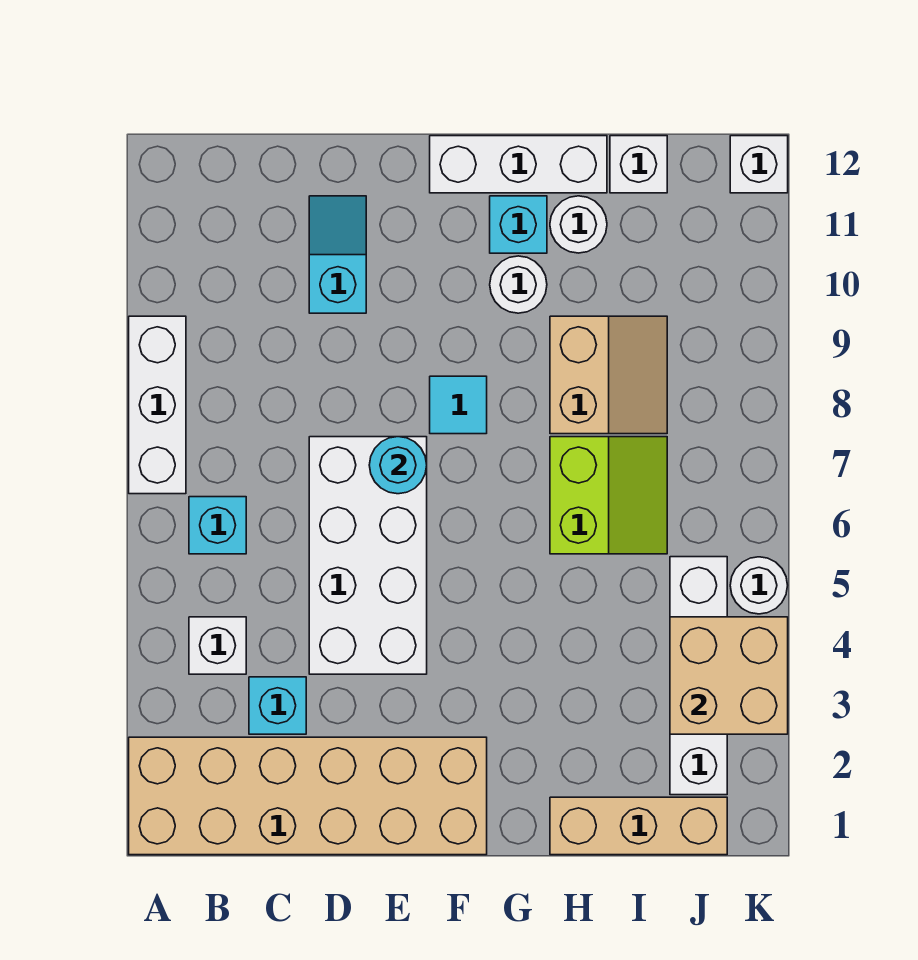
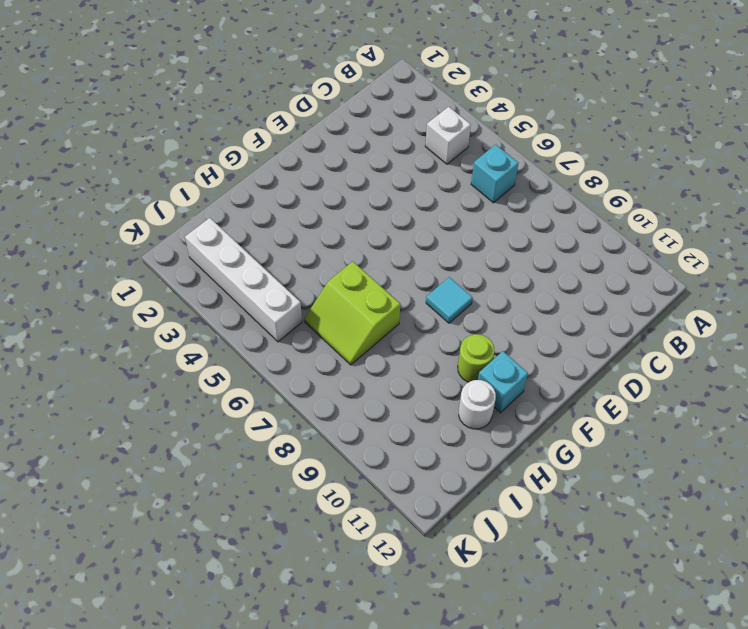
lime round brick G10 level 1 -> white round brick G10 level 1
none -> tan brick A1:F2 level 1
none -> white brick A7:A9 level 1
none -> cyan brick C3 level 1

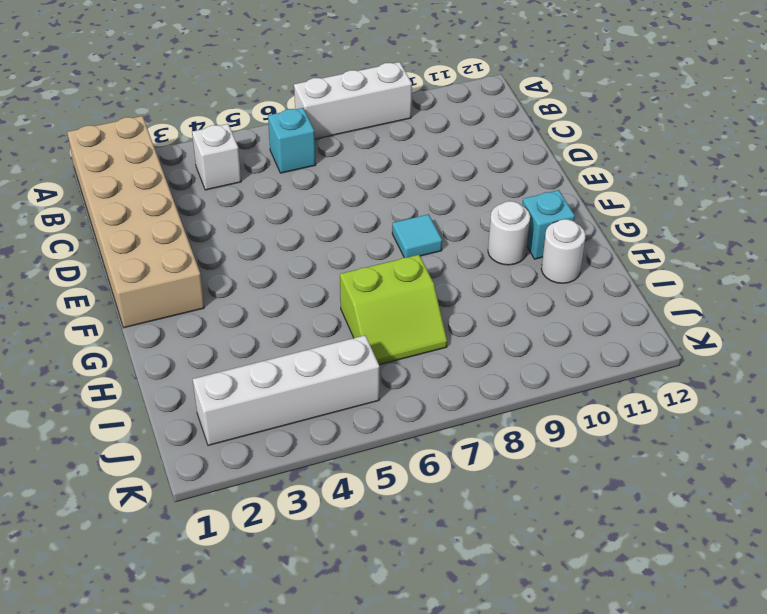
none -> cyan brick C3 level 1
none -> white brick D4:E7 level 1
none -> cyan slope D10:D11 level 1 top 10

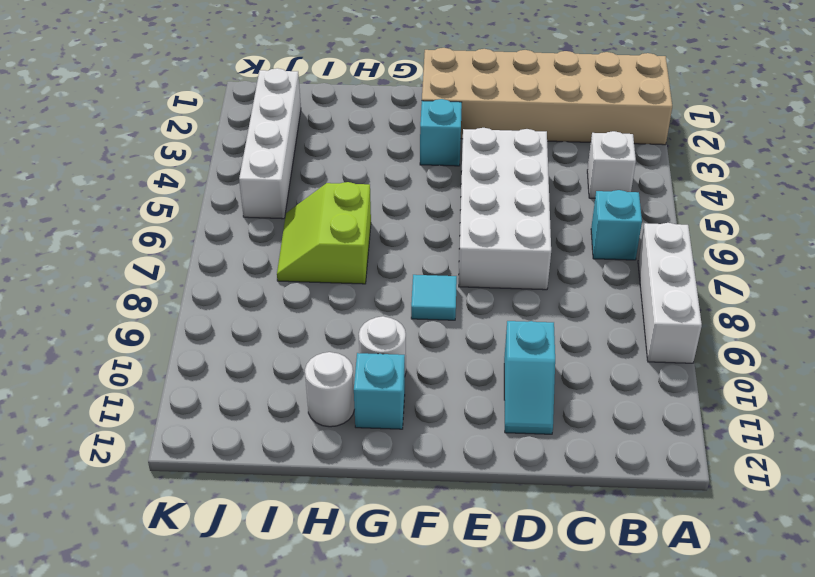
cyan brick F3 level 1 -> cyan brick C3 level 1
none -> white brick F12:H12 level 1
none -> tan brick H1:J1 level 1
none -> tan slope H8:I9 level 1 top H

